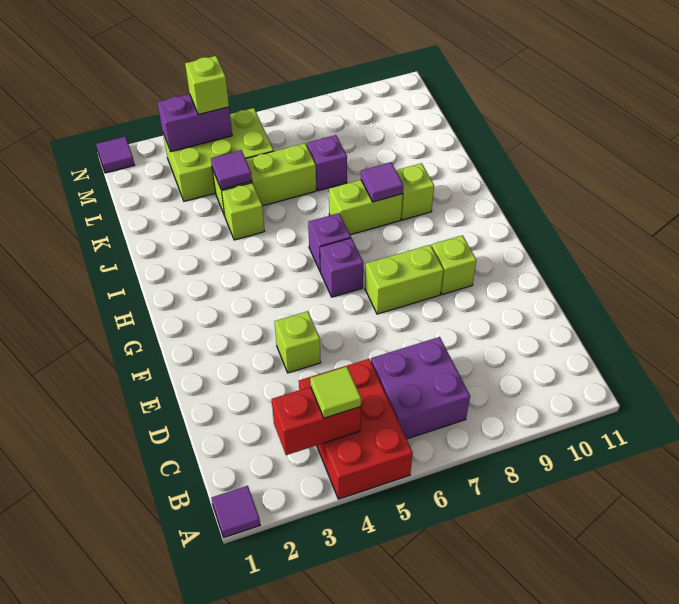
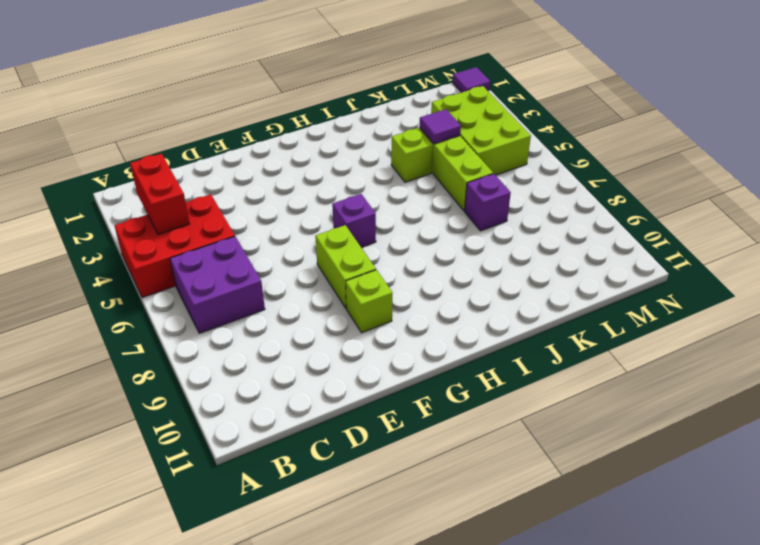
none -> purple tile A1 level 1
none -> lime brick E4 level 1
none -> purple brick H6 level 1

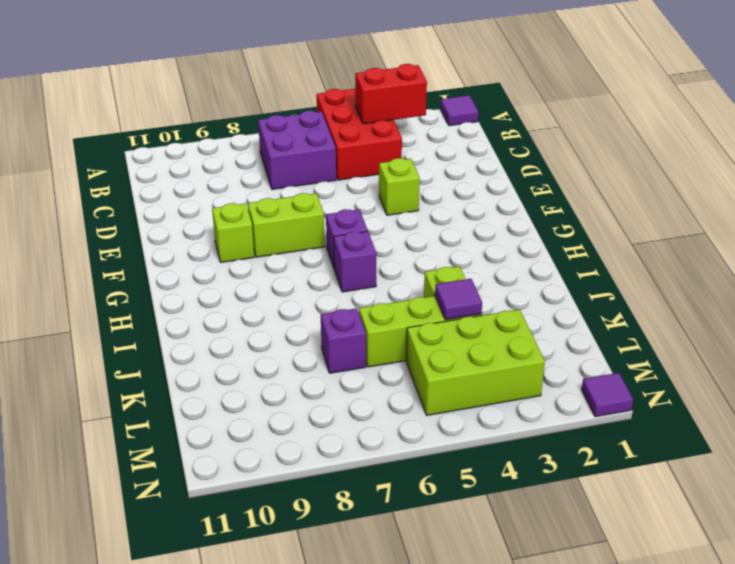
none -> lime brick I7:I8 level 1
none -> lime brick I9 level 1
none -> purple tile I8 level 2

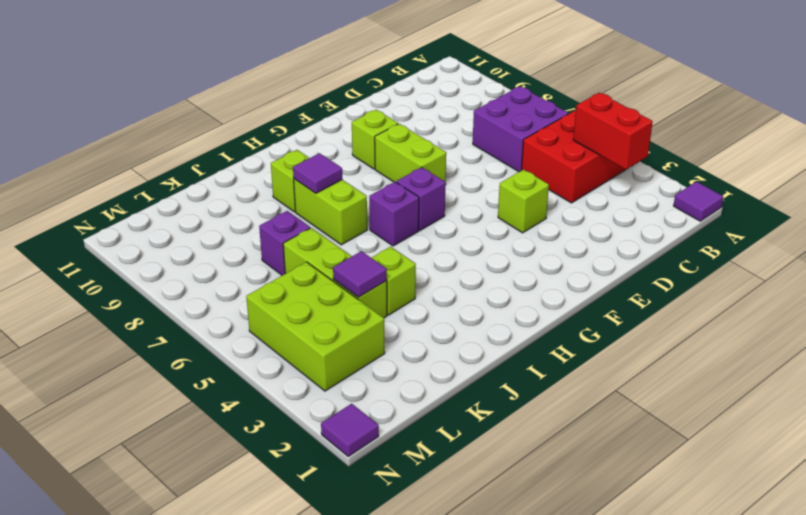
none -> purple brick M3:M4 level 2
none -> lime tile B4 level 3
none -> lime brick M4 level 3

